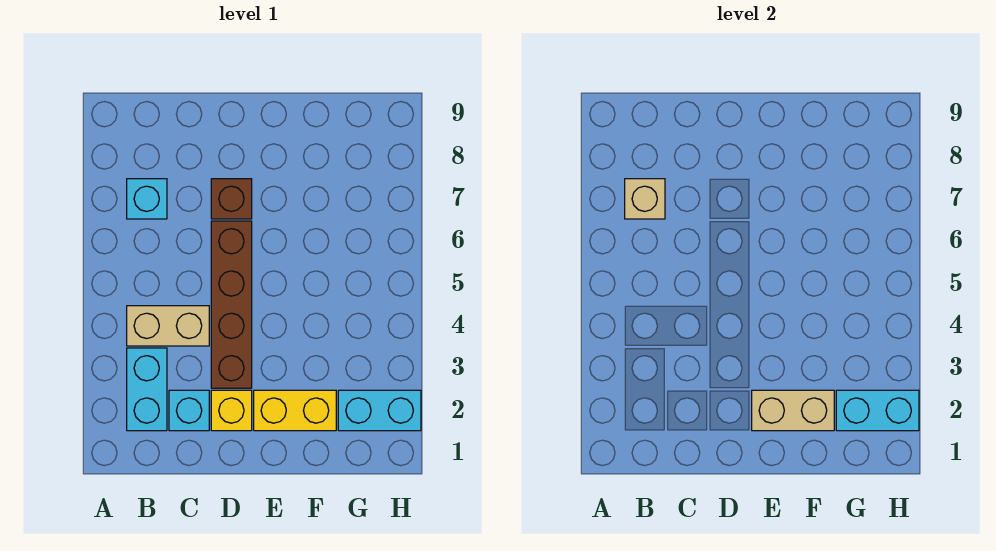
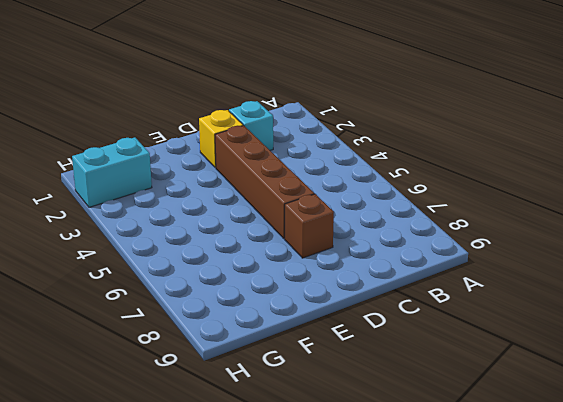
none -> cyan brick B2:B3 level 1
none -> tan brick B4:C4 level 1
none -> cyan brick B7 level 1

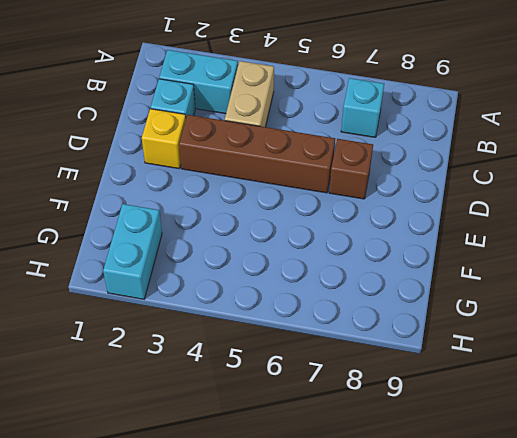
none -> yellow brick E2:F2 level 1
none -> tan brick B7 level 2
none -> tan brick E2:F2 level 2

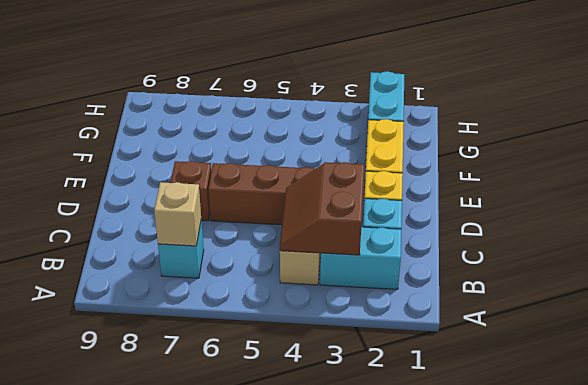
brown slope B3:C4 level 2 top 3 -> none
none -> tan brick E2:F2 level 2
none -> cyan brick G2:H2 level 2

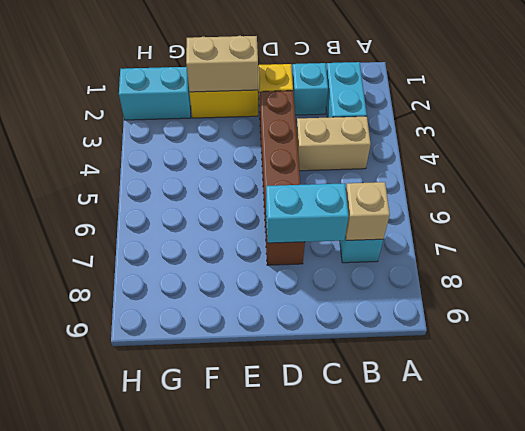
cyan brick C7:D7 level 2 -> cyan brick G2:H2 level 2

